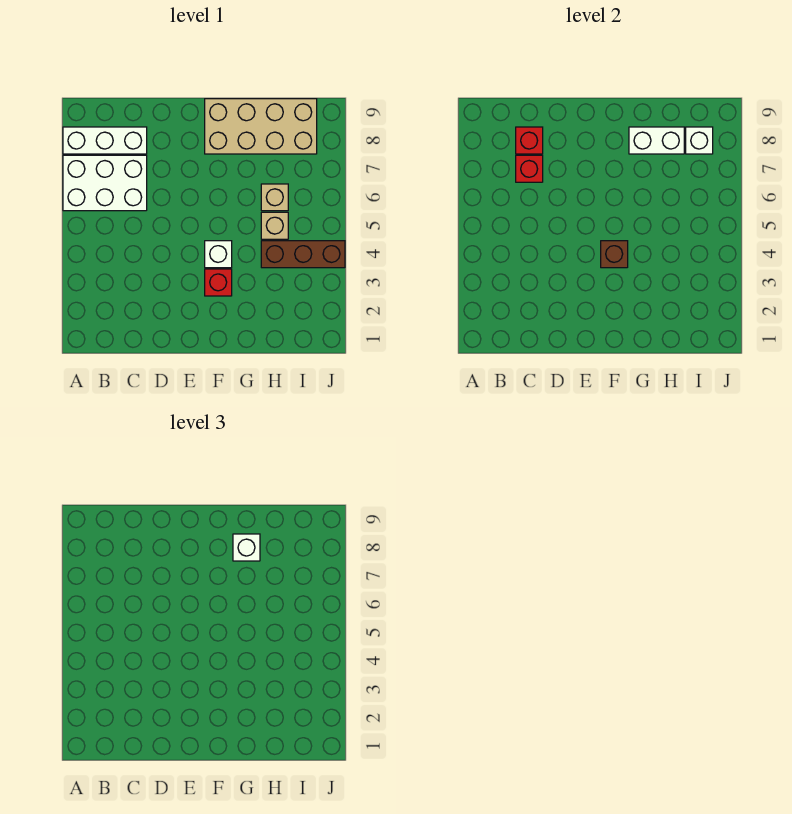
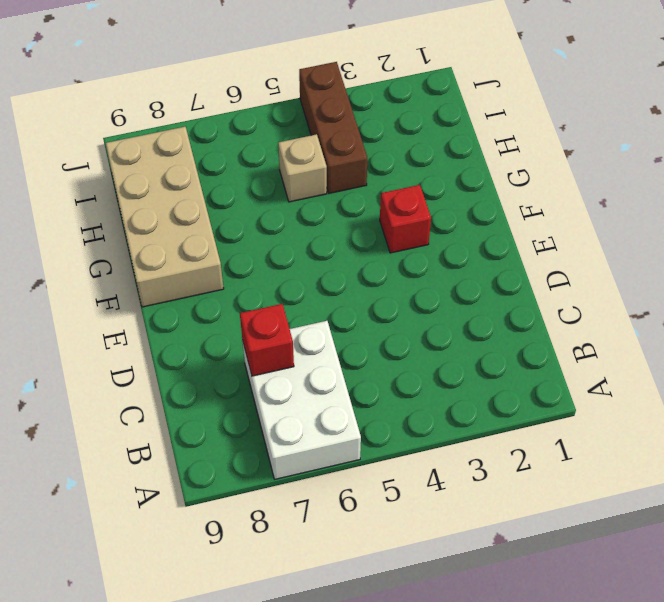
none -> white brick A8:C8 level 1
none -> white brick F4 level 1
none -> tan brick H6 level 1

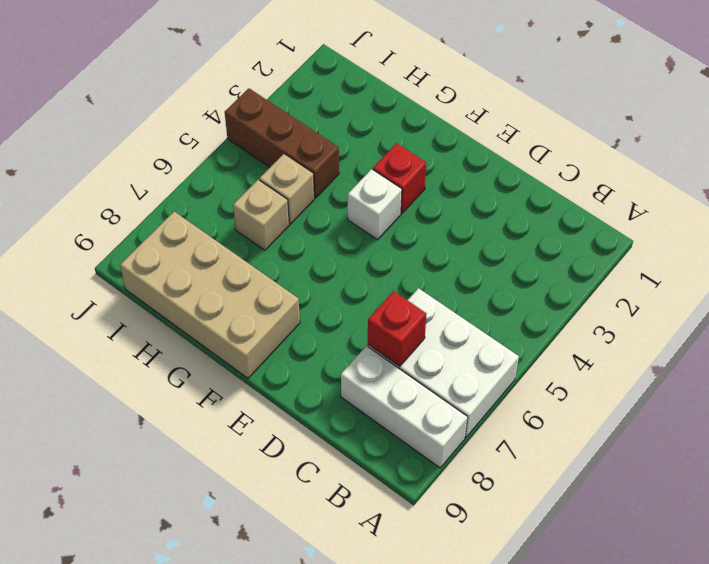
none -> red brick C8 level 2
none -> brown brick F4 level 2
none -> white brick G8:H8 level 2

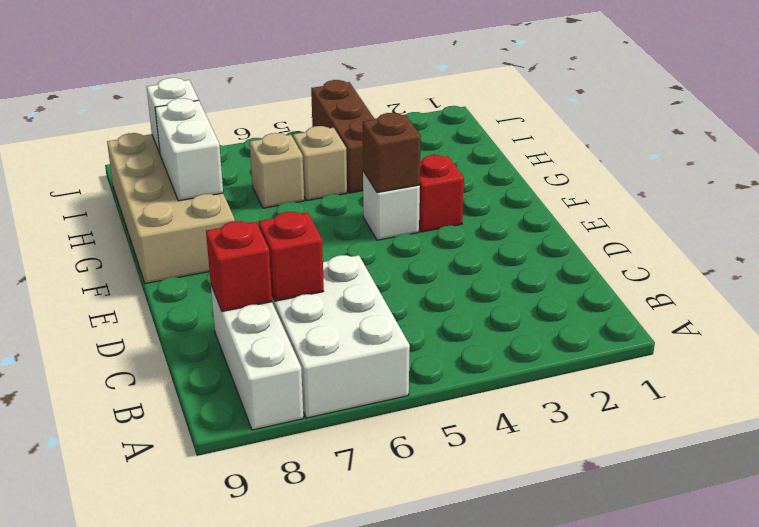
none -> white brick G8 level 3

